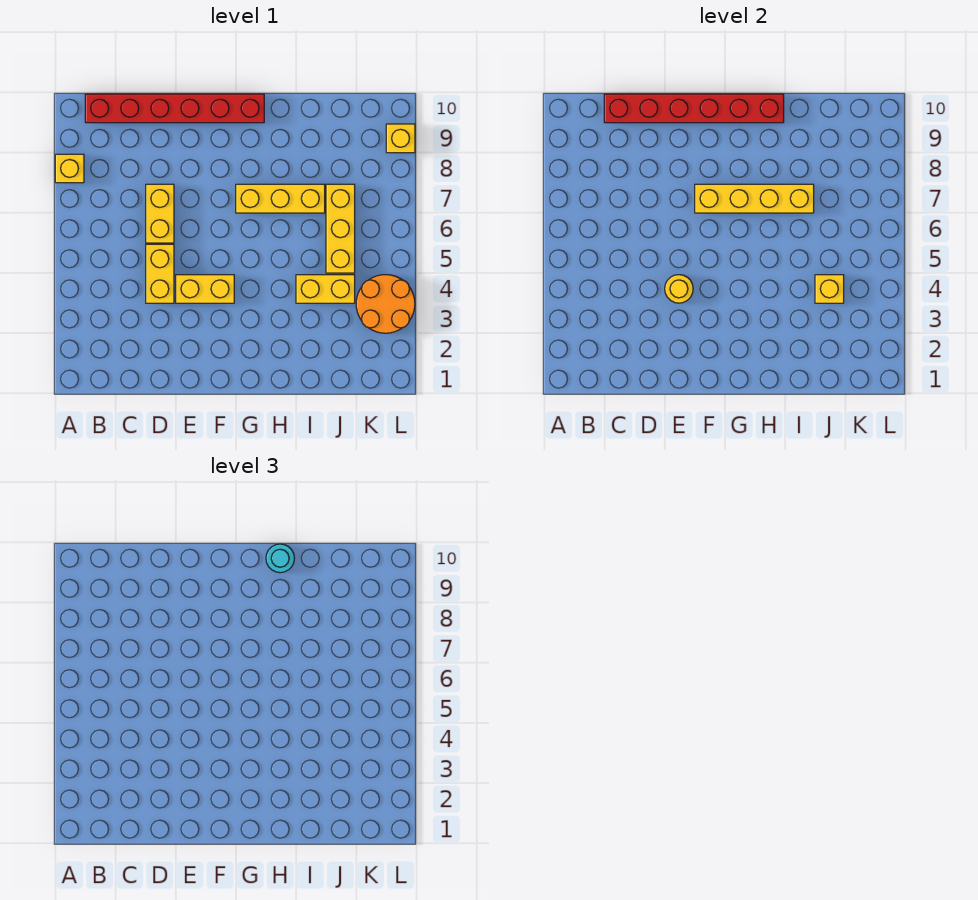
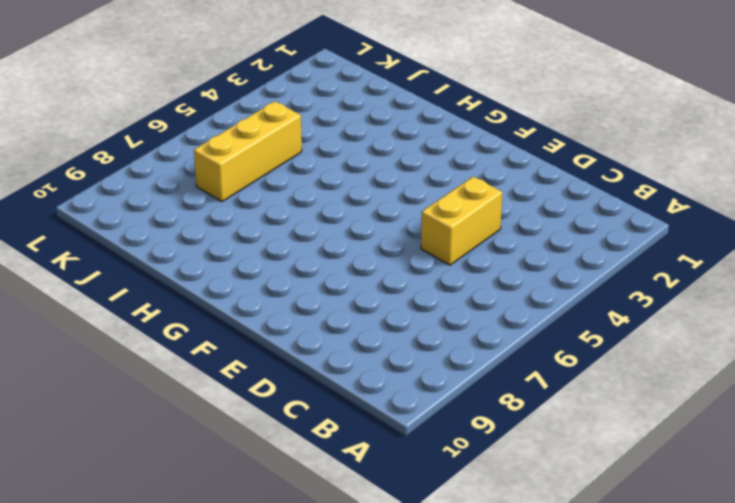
none -> yellow brick A8 level 1
none -> red brick B10:G10 level 1
none -> yellow brick D6:D7 level 1

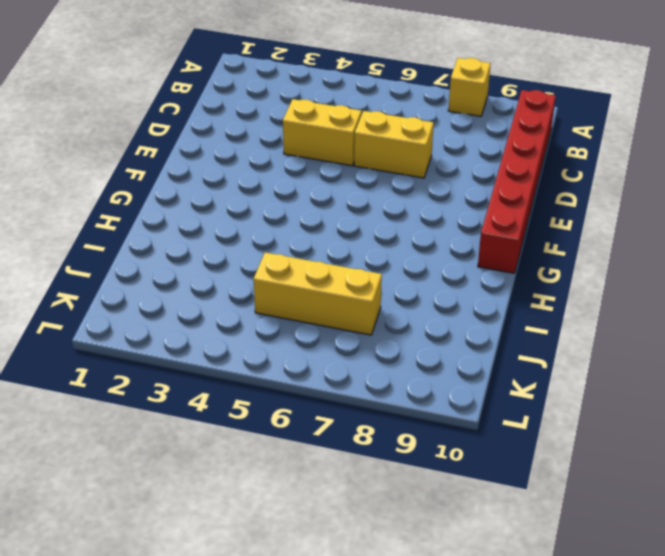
none -> yellow brick E4:F4 level 1
none -> yellow brick G7:I7 level 1
none -> yellow brick I4:J4 level 1

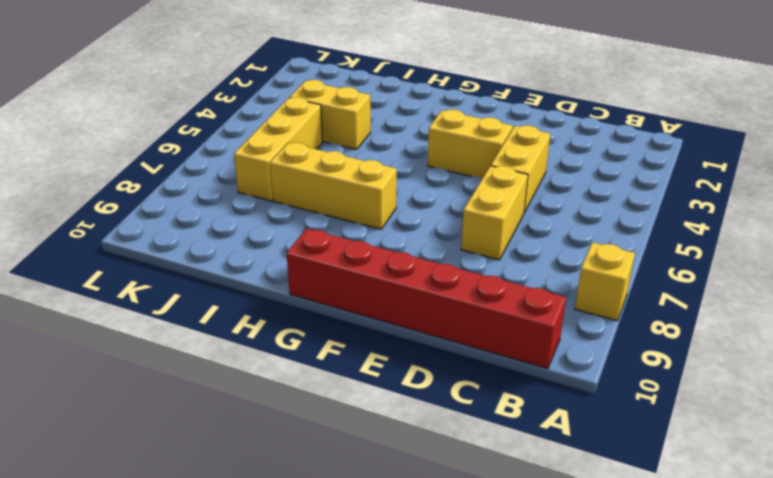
none -> orange round brick K3:L4 level 1
none -> yellow brick L9 level 1
none -> red brick C10:H10 level 2

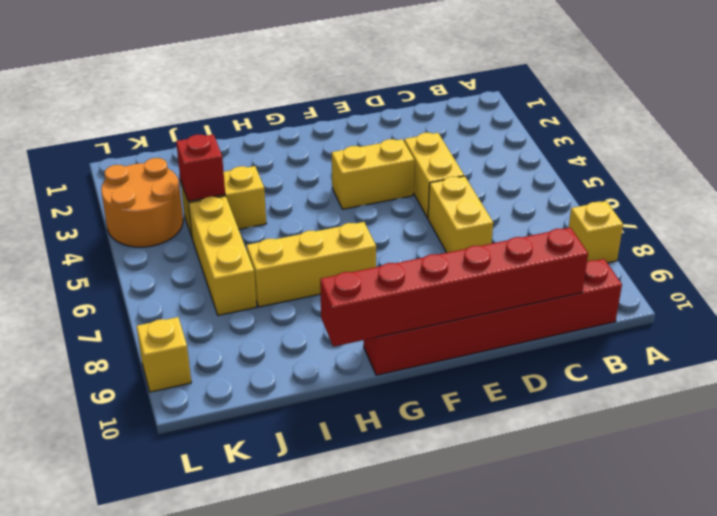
red brick J4 level 2 -> yellow brick J4 level 2
none -> yellow round brick E4 level 2
none -> yellow brick F7:I7 level 2
none -> cyan round brick H10 level 3

